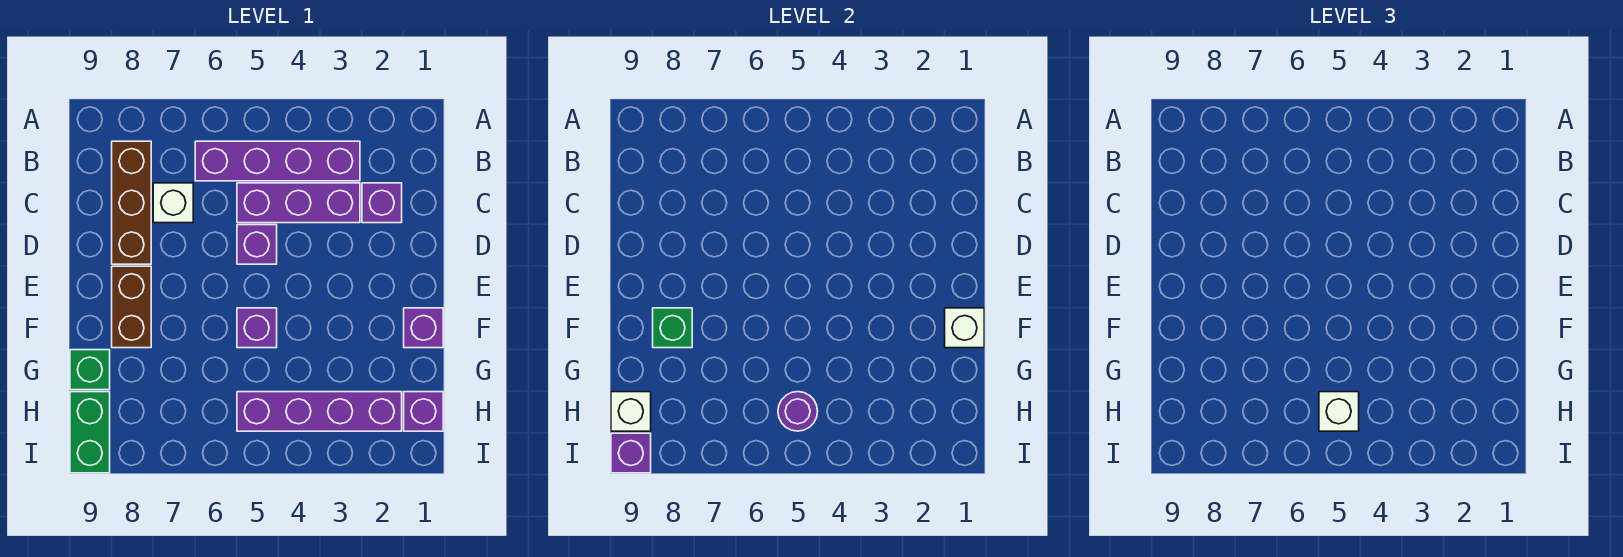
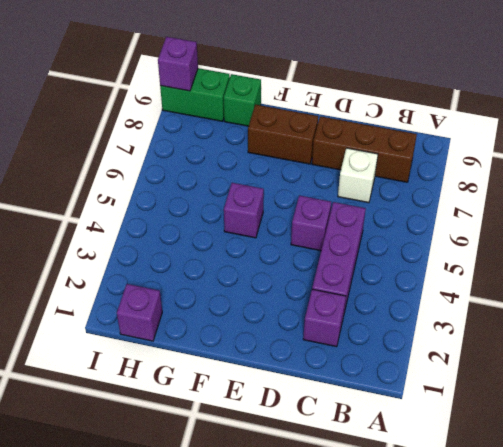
none -> purple brick B3:B6 level 1
none -> purple brick F1 level 1
none -> purple brick H2:H5 level 1

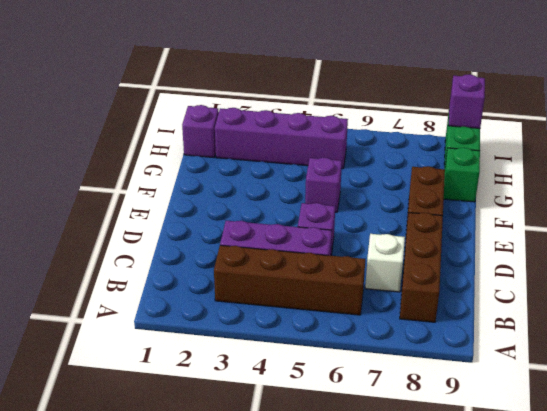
brown brick B3:B6 level 1 -> purple brick B3:B6 level 1
none -> purple brick C2 level 1
none -> purple brick F1 level 1
none -> white brick F1 level 2

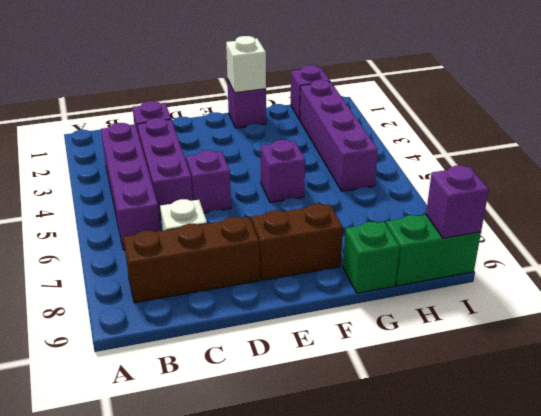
none -> green brick F8 level 2
none -> purple round brick H5 level 2
none -> white brick H9 level 2

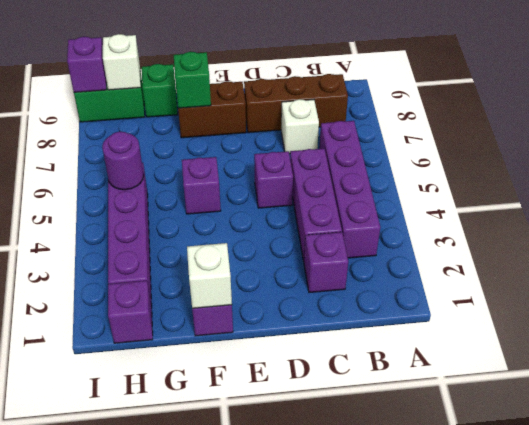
none -> white brick H5 level 3

